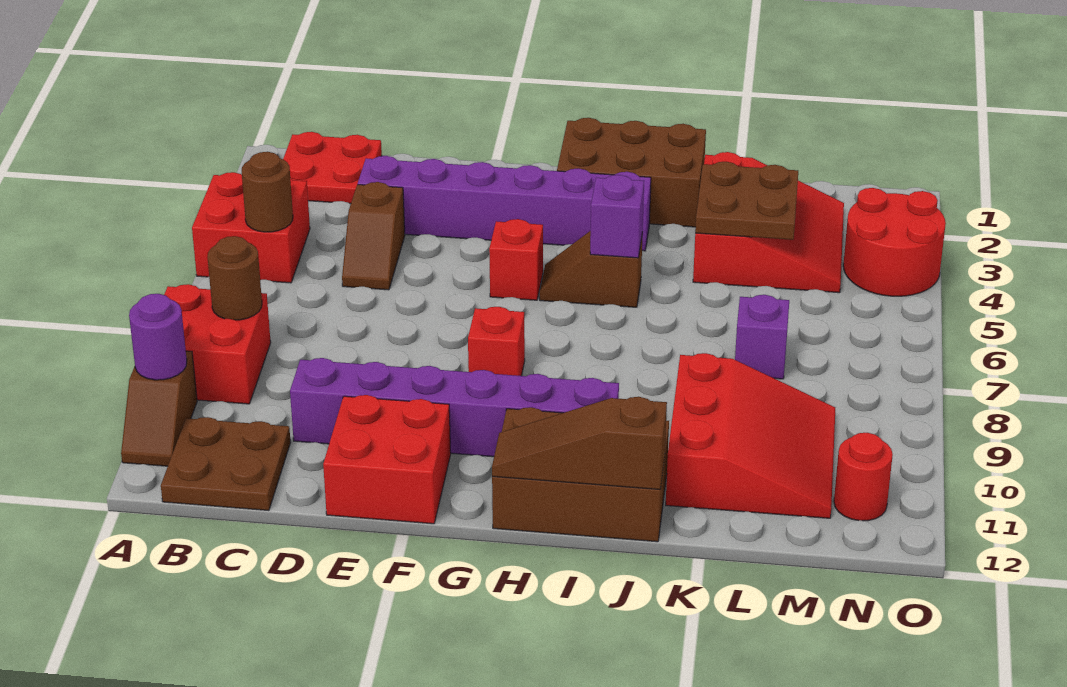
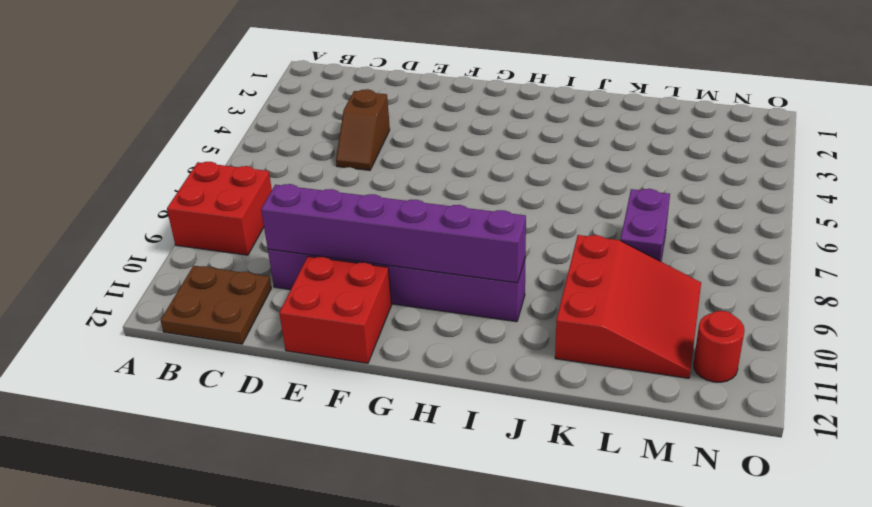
purple brick D10:I10 level 2 -> purple brick D3:I3 level 1
purple brick L7:L8 level 1 -> purple brick L7 level 1
none -> red brick A4:B5 level 1
none -> brown slope A10:A11 level 1 top 10
none -> red plate B1:C2 level 1

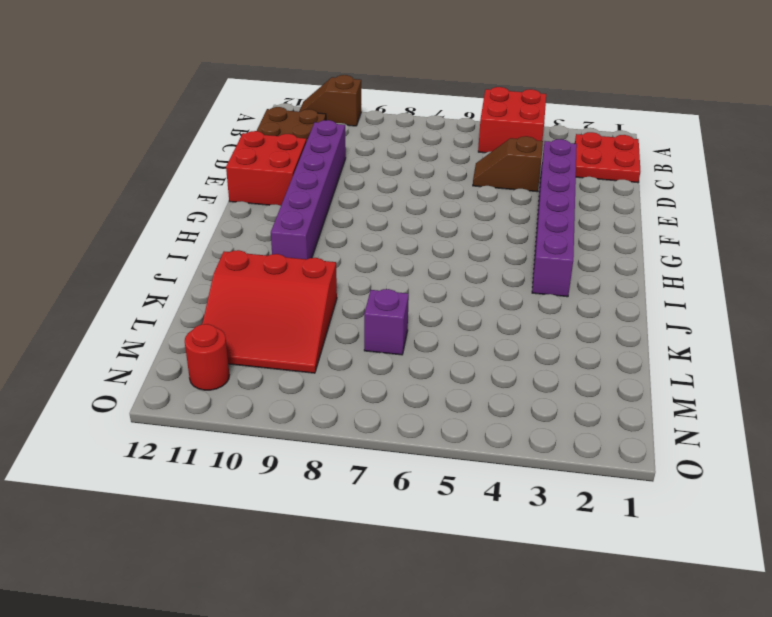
none -> red brick A8:B9 level 1
none -> red brick G5 level 1
none -> red brick G8 level 1

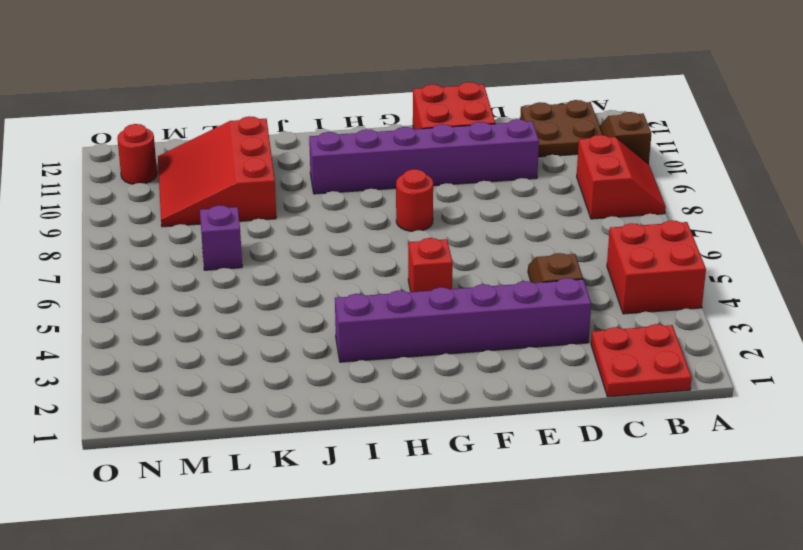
red slope A8:B9 level 1 top B -> red brick A8:B9 level 1
red round brick G8 level 1 -> red brick G8 level 1
none -> brown brick H1:J2 level 1
none -> brown slope H5:I5 level 1 top I
none -> brown brick H11:J12 level 1

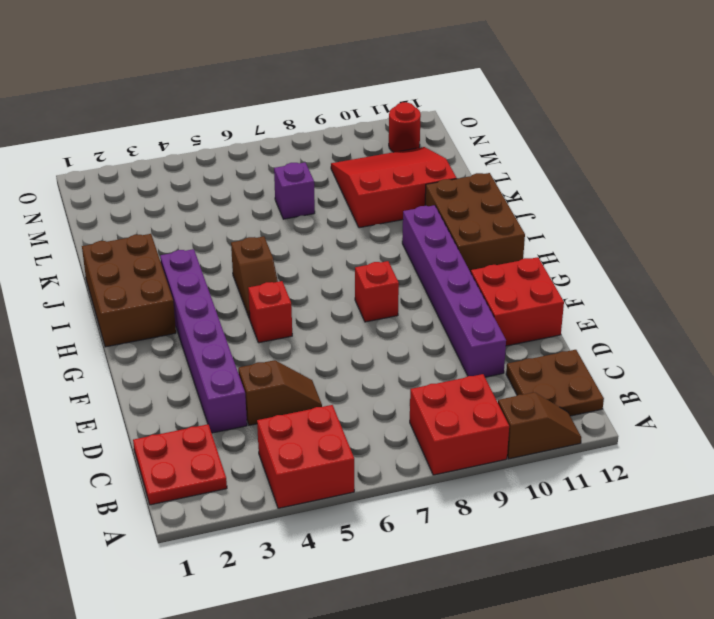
none -> red slope K2:M4 level 1 top K
none -> red round brick N3:O4 level 1
none -> purple round brick A10 level 2

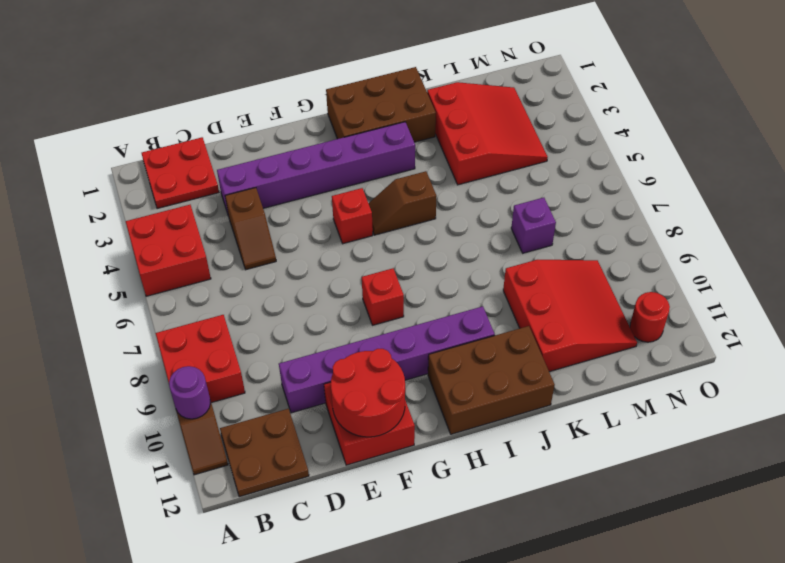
red round brick E11:F12 level 2 -> red round brick N3:O4 level 1
none -> brown round brick B5 level 2
none -> brown round brick B8 level 2
none -> brown slope H12:J12 level 2 top J

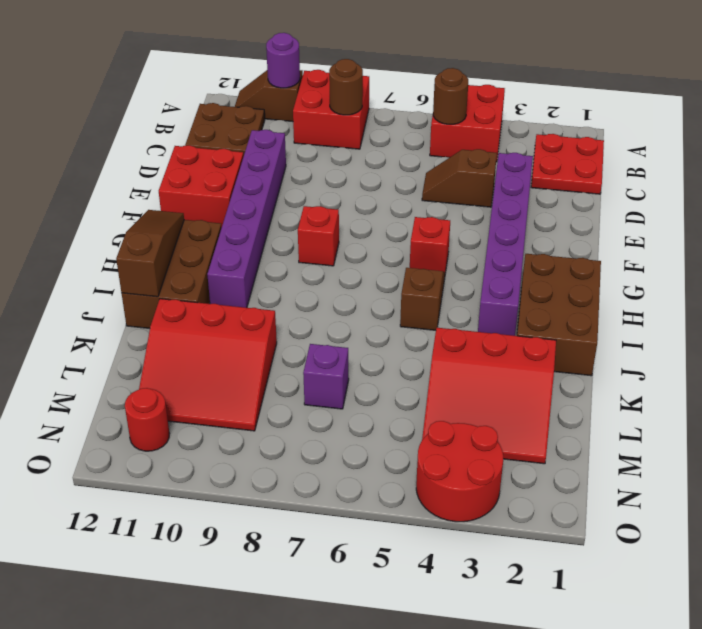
none -> purple brick I5 level 2
none -> brown plate K3:L4 level 2

